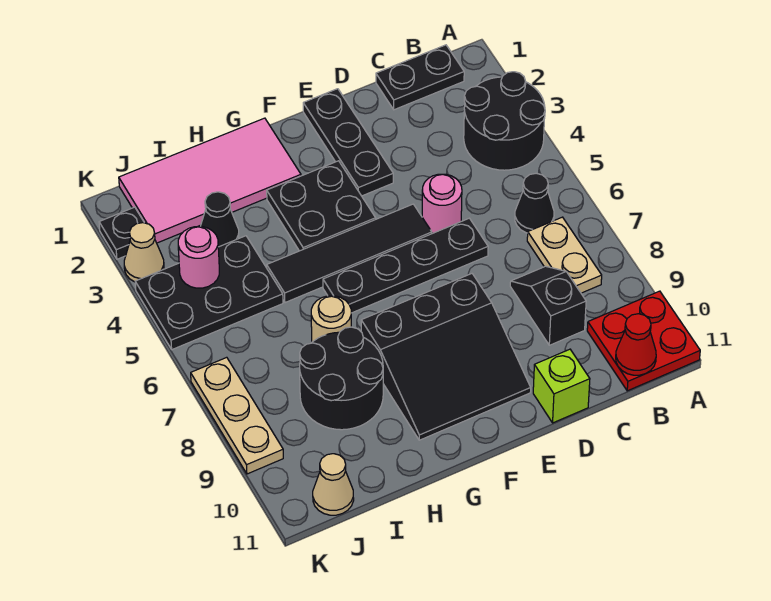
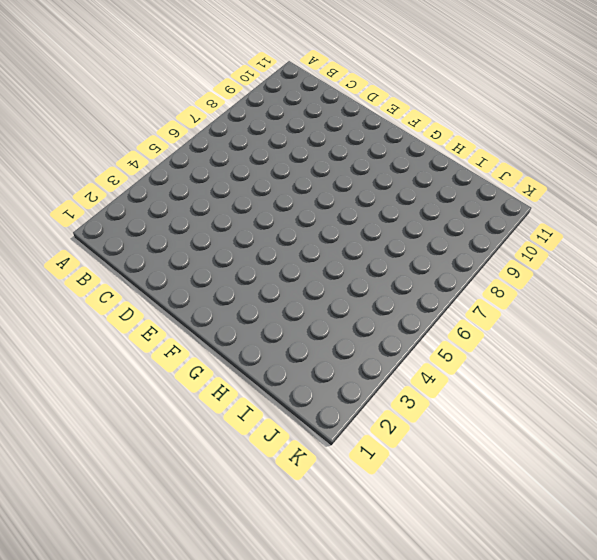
none -> black round brick A3:B4 level 1
none -> red plate A10:B11 level 1
none -> black plate B1:C1 level 1

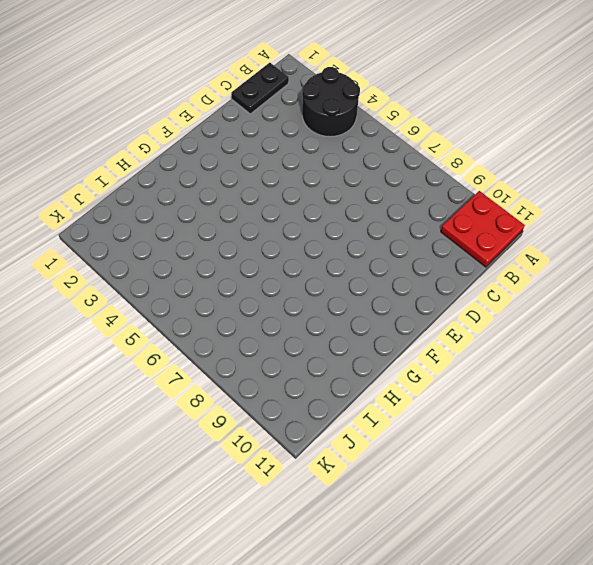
none -> black cone B6 level 1
none -> tan plate B7:B8 level 1
none -> black slope C8:C9 level 1 top 9

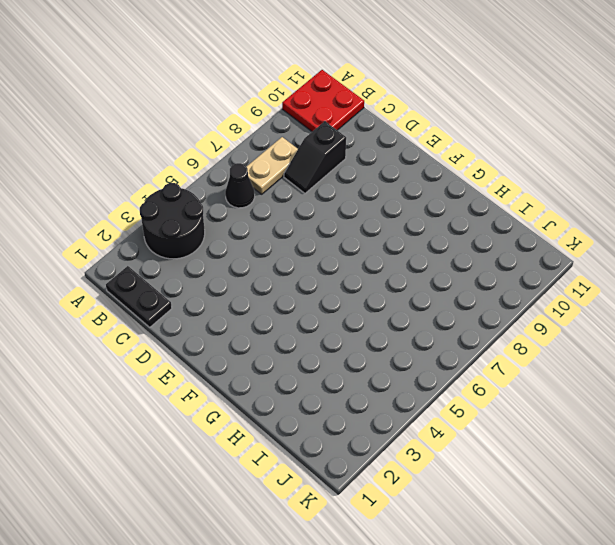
none -> pink round brick D5 level 1
none -> black plate D6:G6 level 1
none -> lime brick D11 level 1

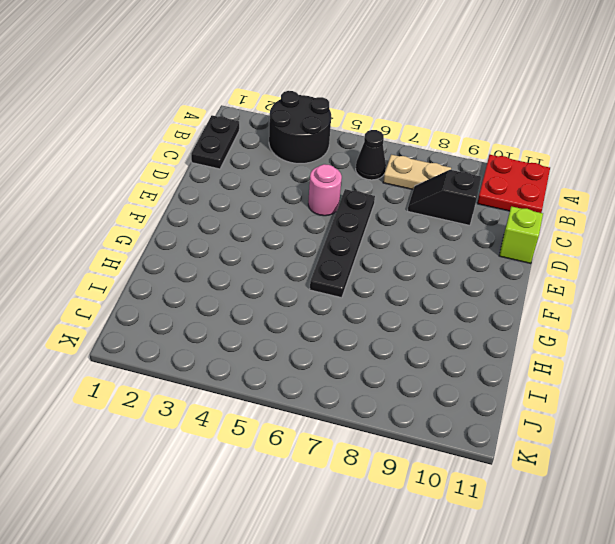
none -> black plate E1:E3 level 1
none -> black tile E5:H5 level 1
none -> black slope E8:G10 level 1 top 8

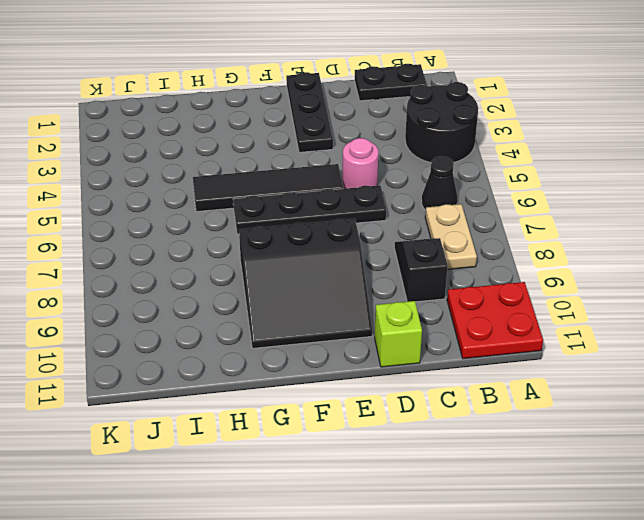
none -> black plate F3:G4 level 1
none -> pink tile G1:J2 level 1
none -> tan round brick H7 level 1

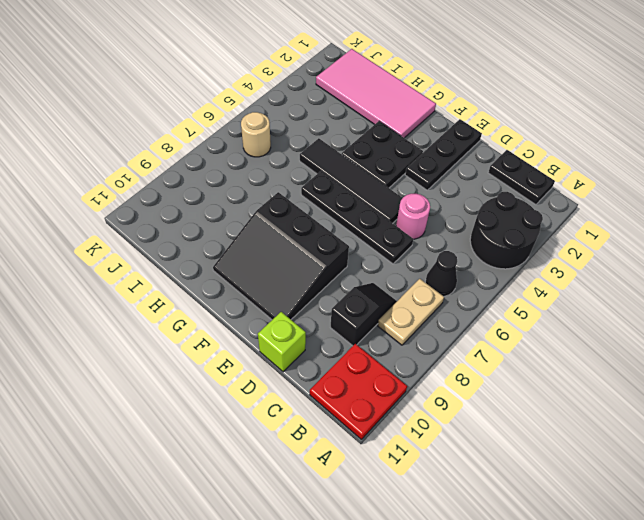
tan round brick J6 level 1 -> tan round brick H7 level 1
none -> black round brick H8:I9 level 1
none -> black cone I3 level 1
none -> black plate I4:K5 level 1

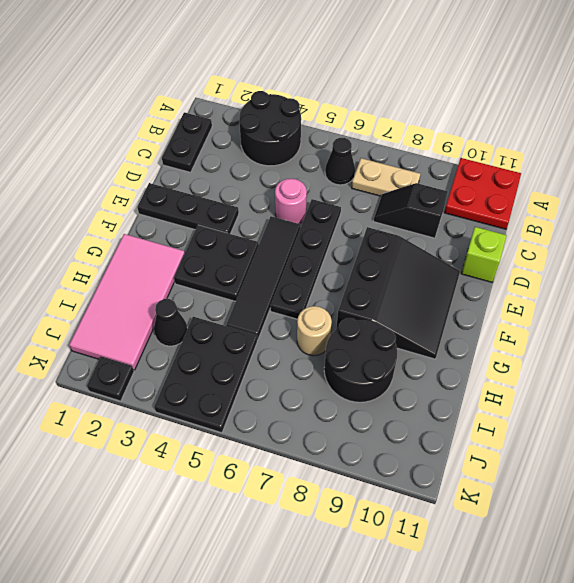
none -> tan cone J11 level 1
none -> tan cone K3 level 1
none -> tan plate K7:K9 level 1

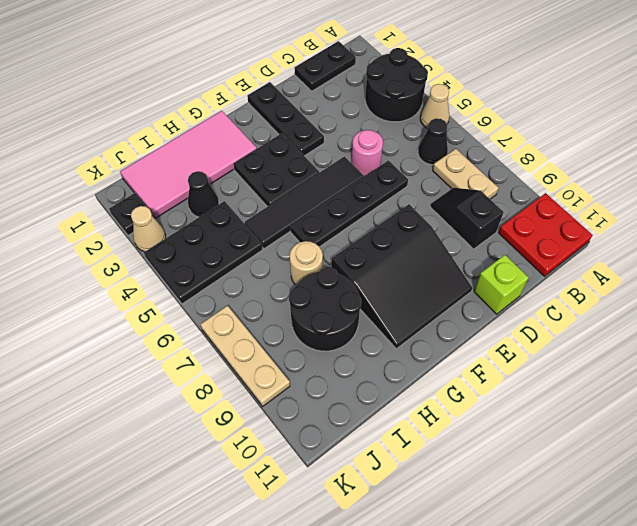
tan cone A5 level 1 -> tan cone J11 level 1
none -> red cone B11 level 2
none -> pink round brick J4 level 2

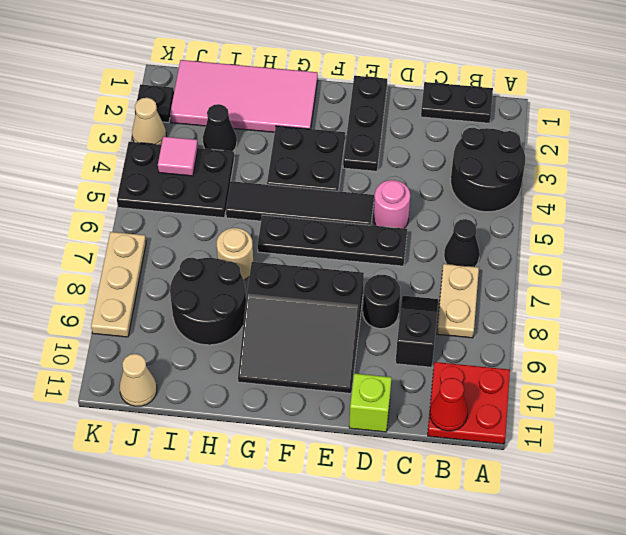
black round brick D8 level 1 -> none
pink tile J4 level 2 -> pink round brick J4 level 2

